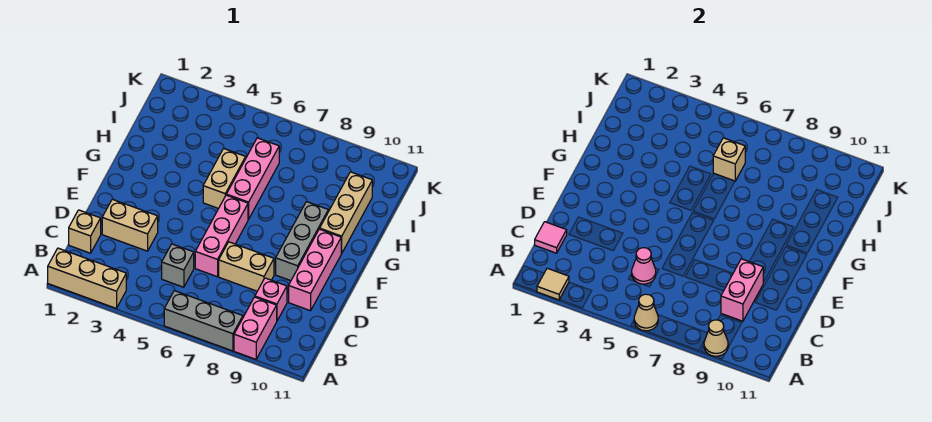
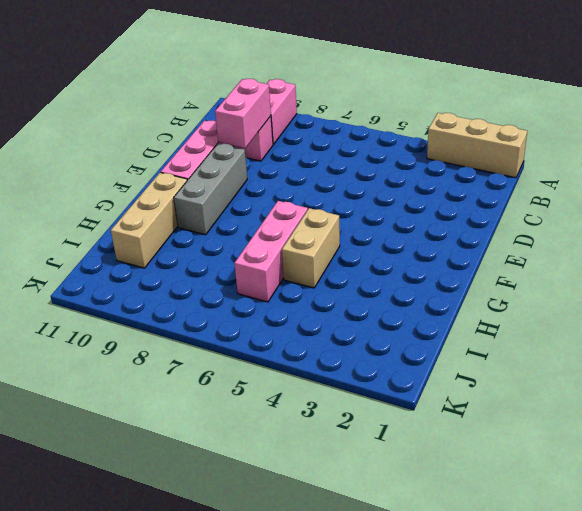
none -> grey brick A6:A8 level 1
none -> tan brick C1 level 1
none -> grey brick C5 level 1

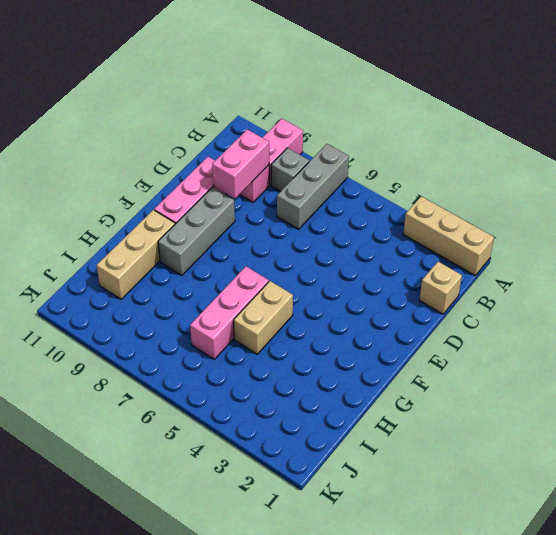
grey brick A7:C7 level 1 -> grey brick A6:A8 level 1
grey brick B8 level 1 -> grey brick C5 level 1
none -> tan brick D2:D3 level 1
none -> pink brick D6:F6 level 1
none -> tan brick D7:D8 level 1

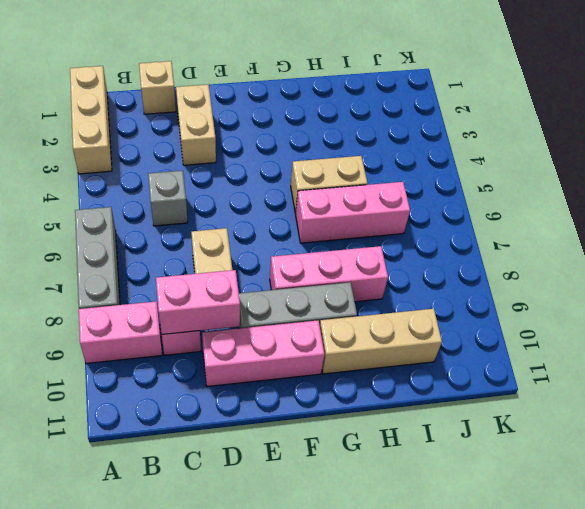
pink brick F8:H8 level 1 -> pink brick D6:F6 level 1
none -> tan tile A2 level 2
none -> tan cone A6 level 2
none -> tan cone A9 level 2

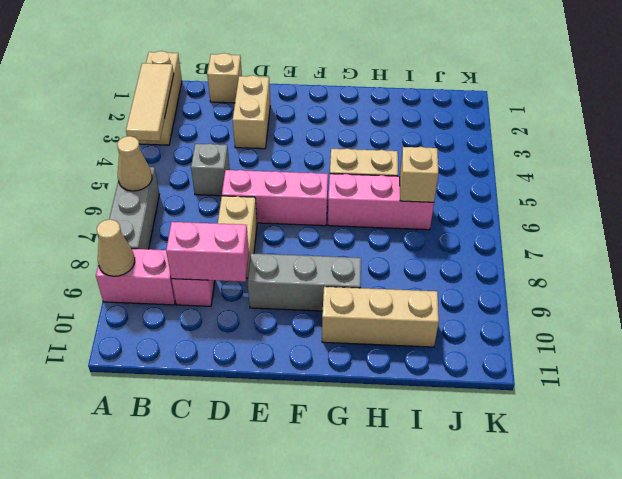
tan tile A2:A4 level 2 -> tan tile A2 level 2
none -> pink brick D10:F10 level 1
none -> pink tile C1 level 2
none -> pink cone C5 level 2

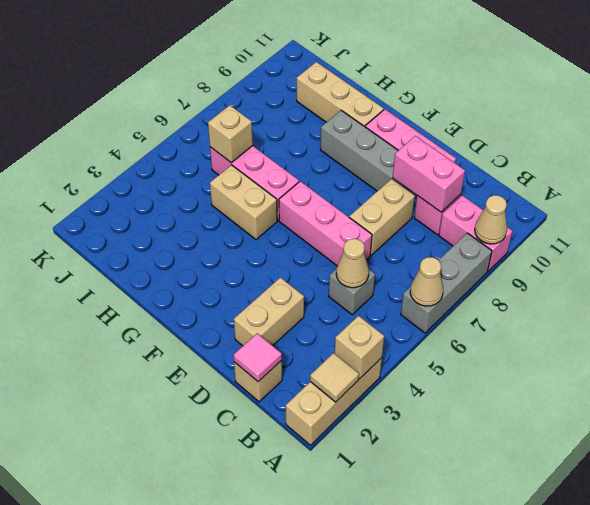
tan brick A3 level 2 -> none
tan cone C5 level 2 -> pink cone C5 level 2

